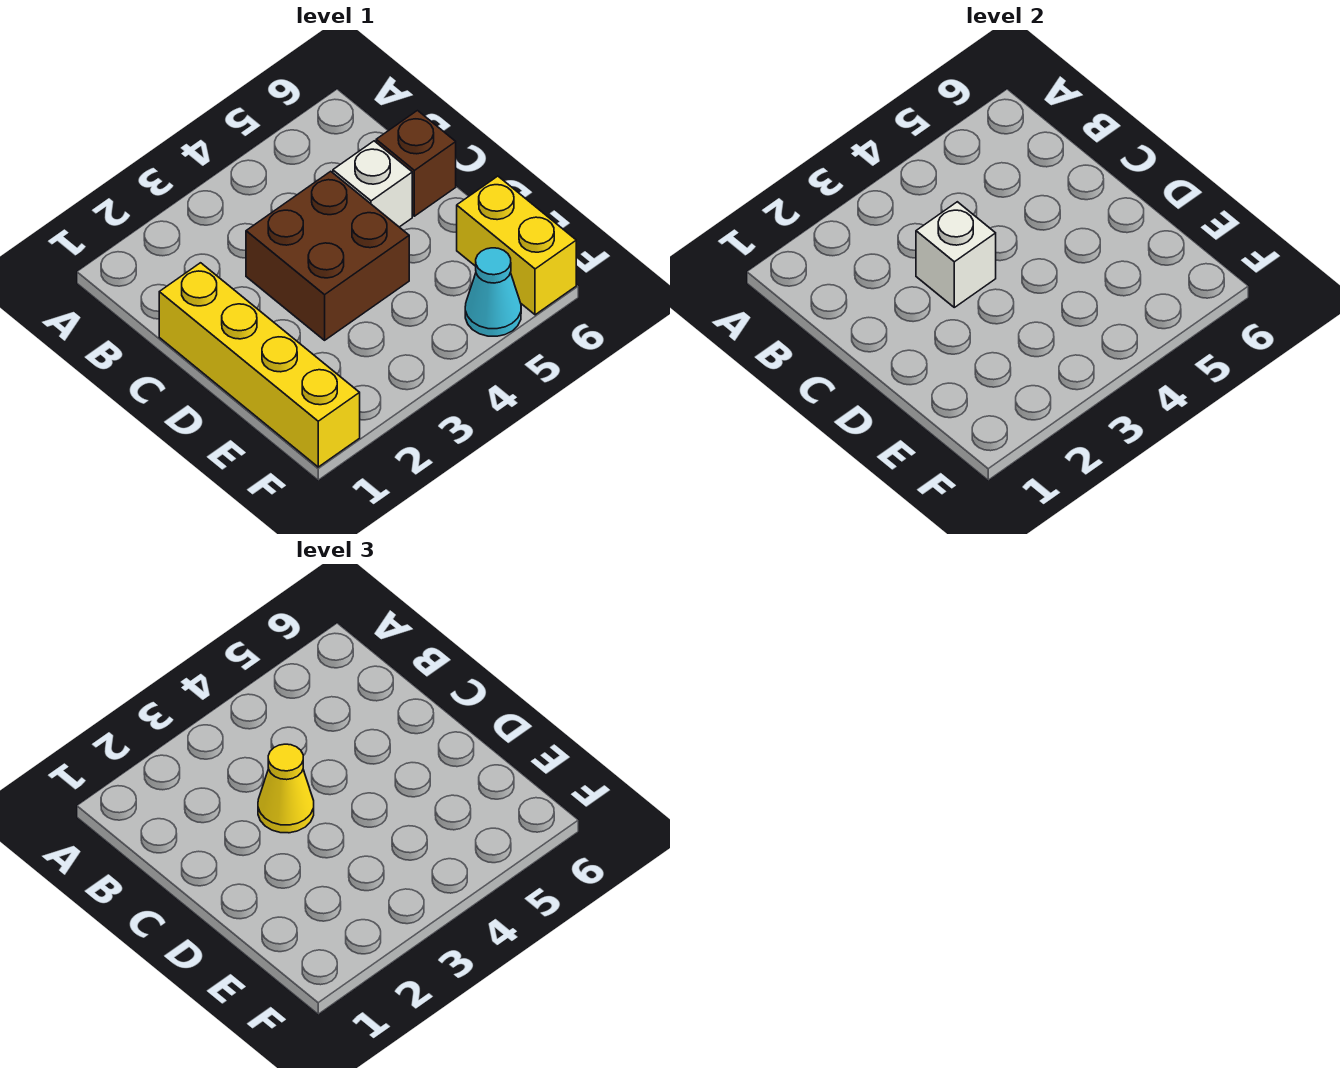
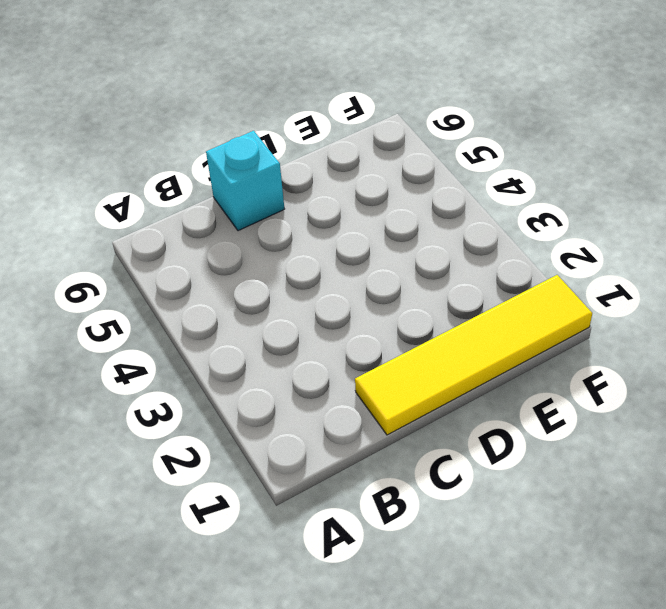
yellow tile C1:F1 level 1 -> yellow brick C1:F1 level 1
cyan brick C6 level 1 -> brown brick C6 level 1
none -> brown brick C3:D4 level 1
none -> white brick C5 level 1

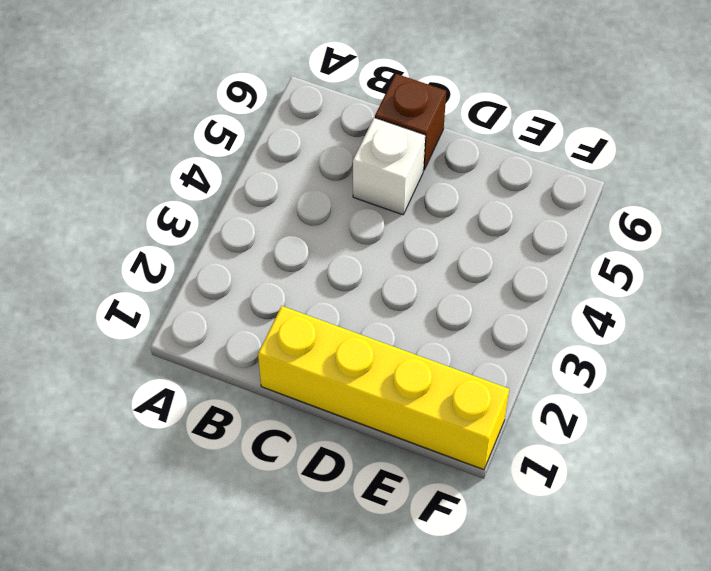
none -> brown brick C3:D4 level 1
none -> yellow brick E6:F6 level 1

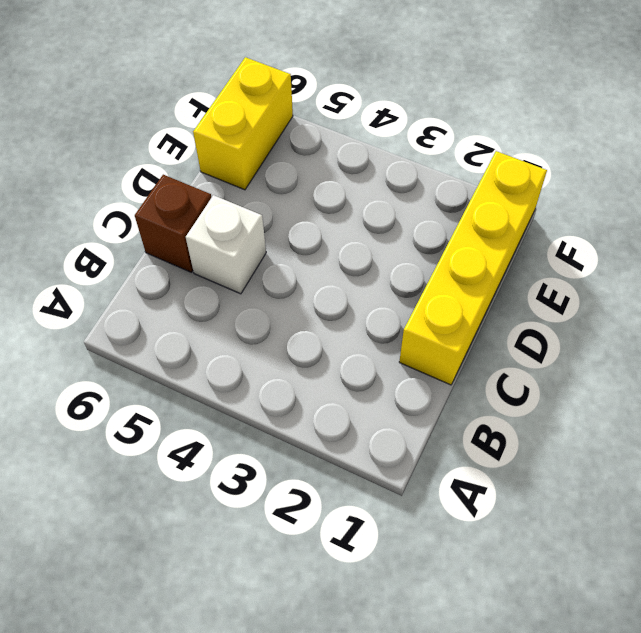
none -> brown brick C3:D4 level 1
none -> cyan cone F5 level 1

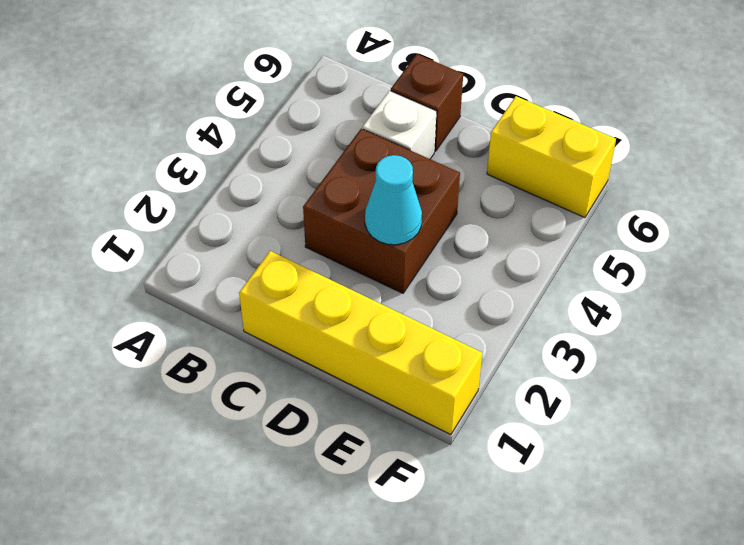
cyan cone D3 level 2 -> cyan cone F5 level 1
none -> white brick C3 level 2
none -> yellow cone C3 level 3

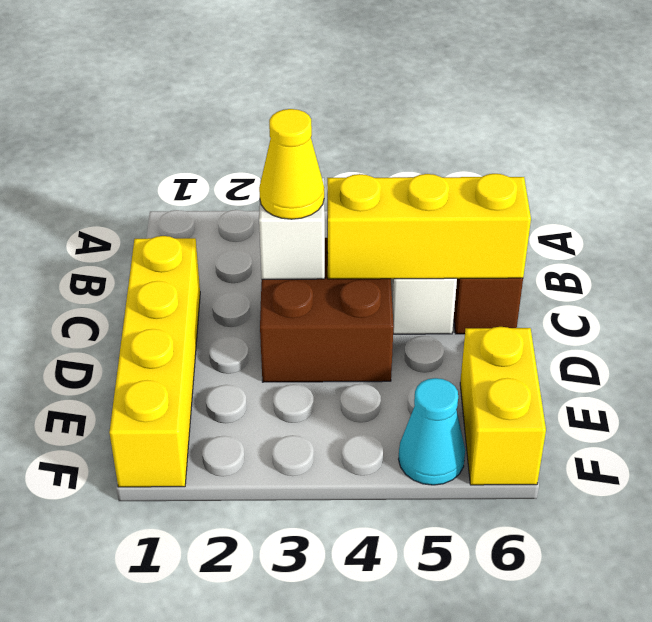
yellow brick C4:C6 level 2 -> none

